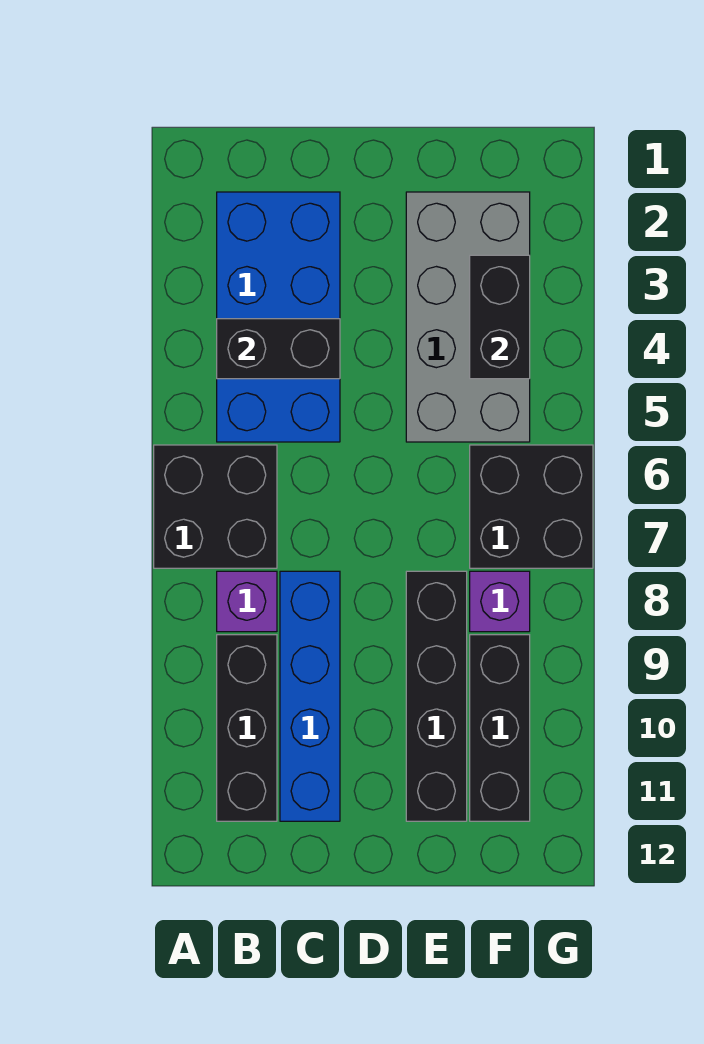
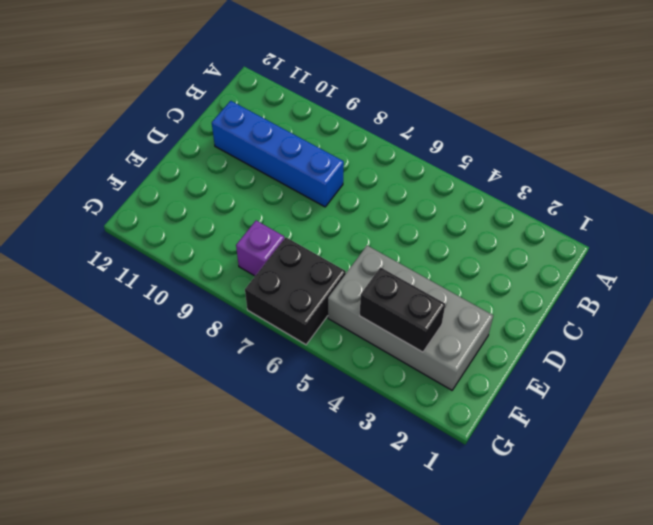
none -> black brick A6:B7 level 1
none -> blue brick B2:C5 level 1
none -> purple brick B8 level 1

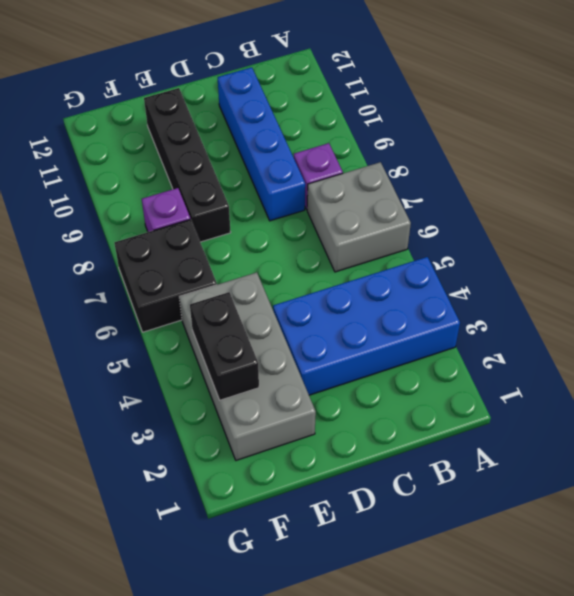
blue brick A3:D4 level 1 -> blue brick B2:C5 level 1
grey brick A6:B7 level 1 -> black brick A6:B7 level 1
none -> black brick B9:B11 level 1
none -> black brick F9:F11 level 1
none -> black brick B4:C4 level 2

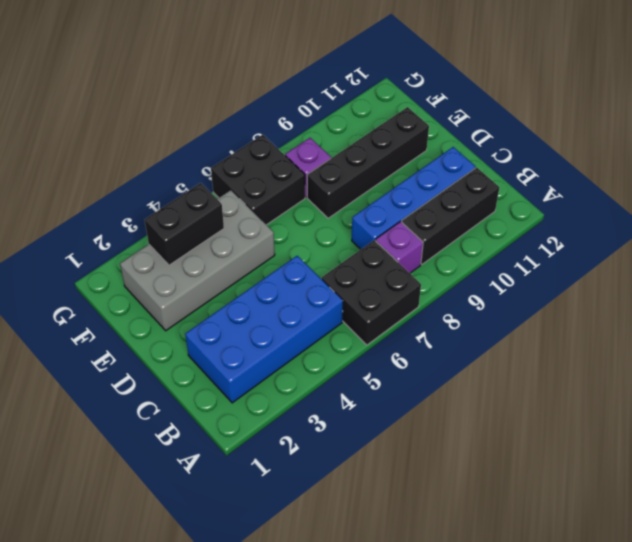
none -> black brick F9:F11 level 1
none -> black brick B4:C4 level 2

